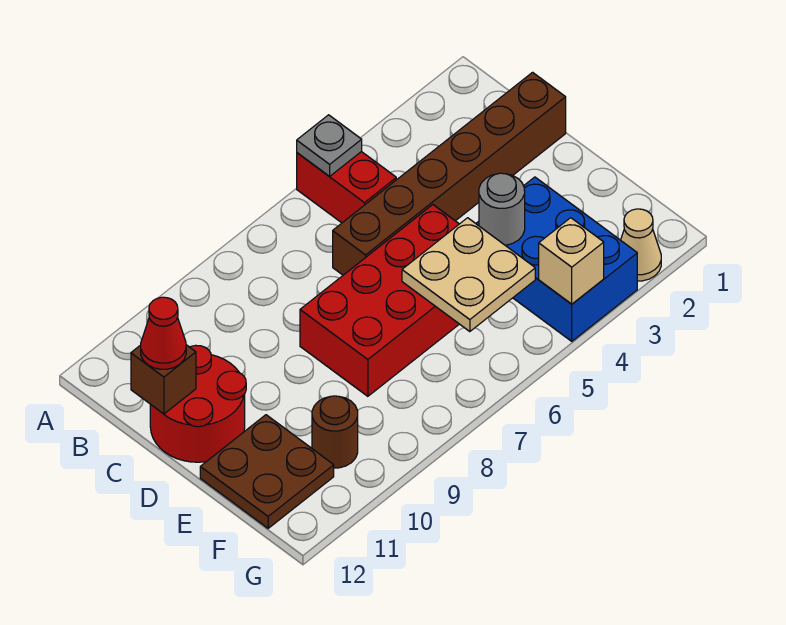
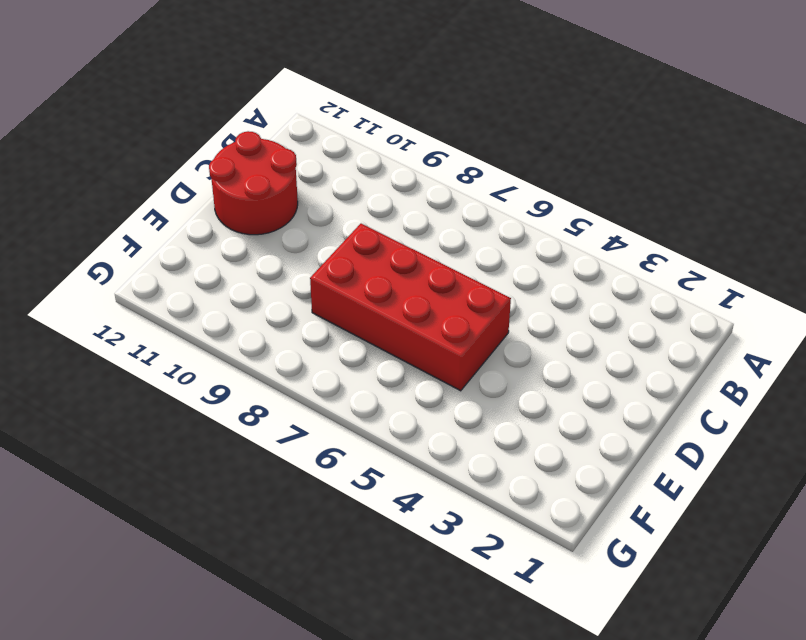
none -> red brick A5:B5 level 1
none -> brown brick C1:C6 level 1
none -> blue brick E3:G4 level 1

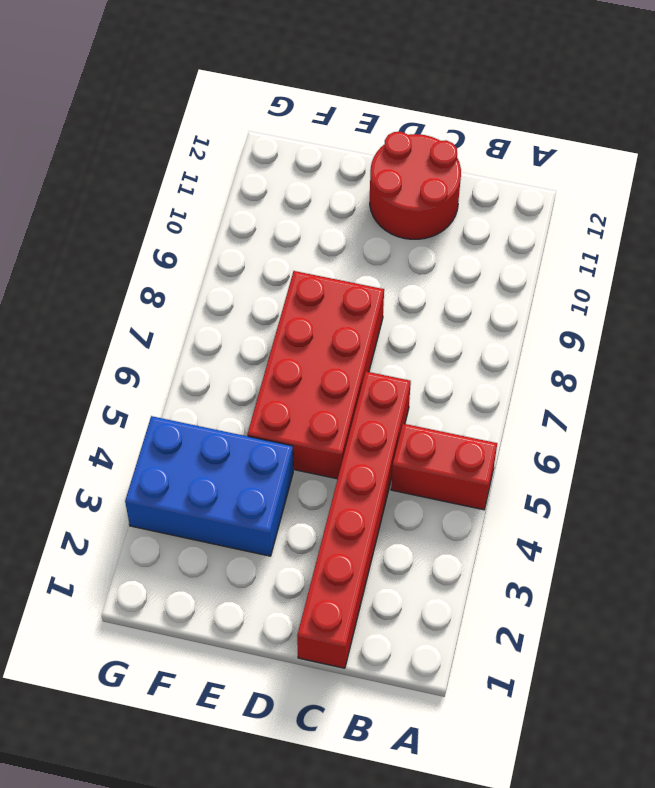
red brick C1:C6 level 1 -> brown brick C1:C6 level 1
none -> brown plate E11:F12 level 1
none -> brown round brick F10 level 1
none -> tan cone G2 level 1

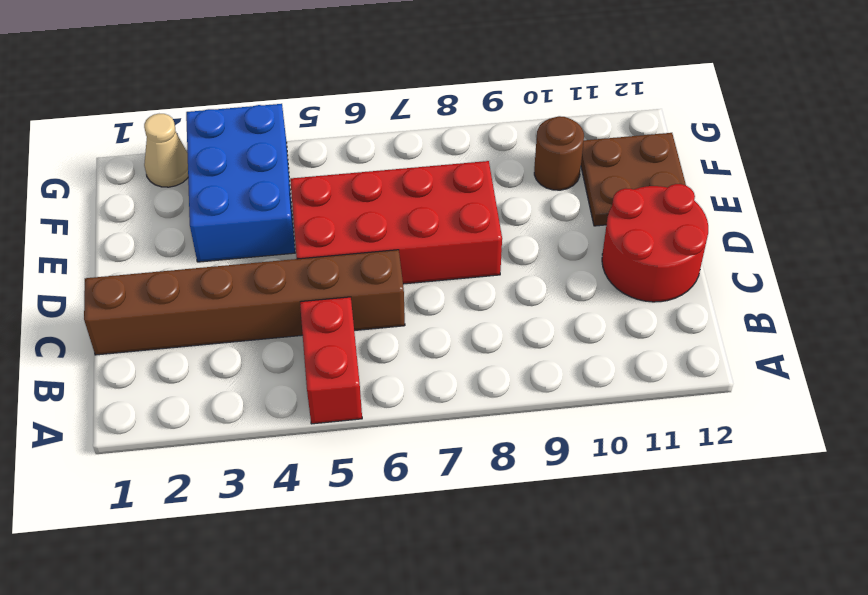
none -> grey plate A5 level 2
none -> brown brick C12 level 2
none -> grey round brick E4 level 2

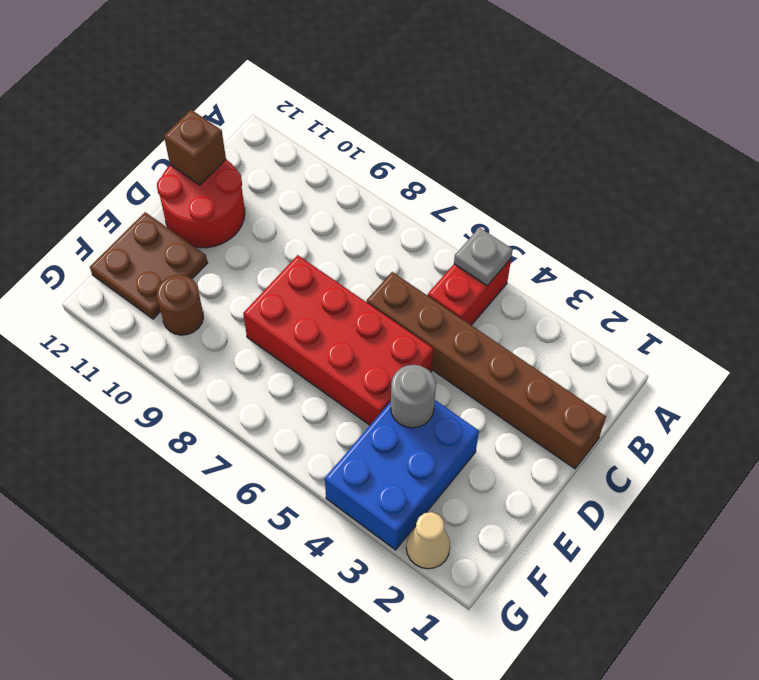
none -> tan plate E5:F6 level 2
none -> tan brick G4 level 2
none -> red cone C12 level 3

